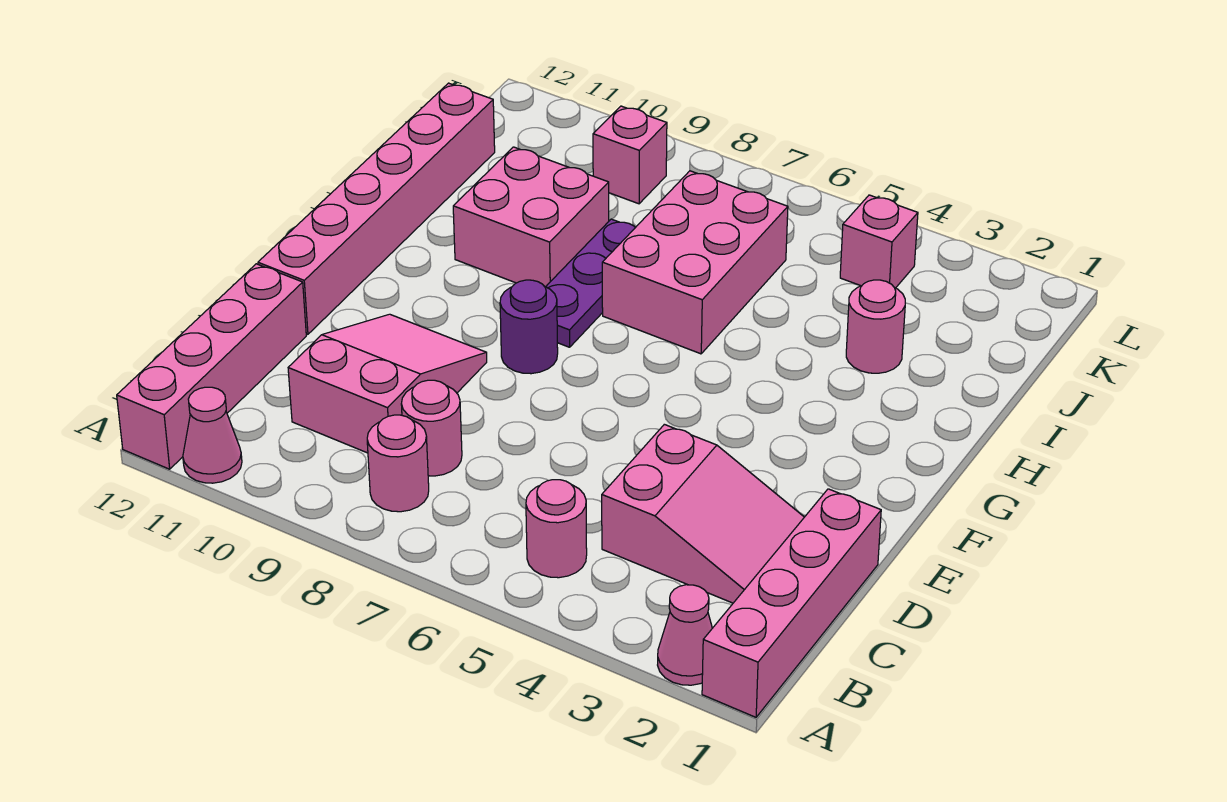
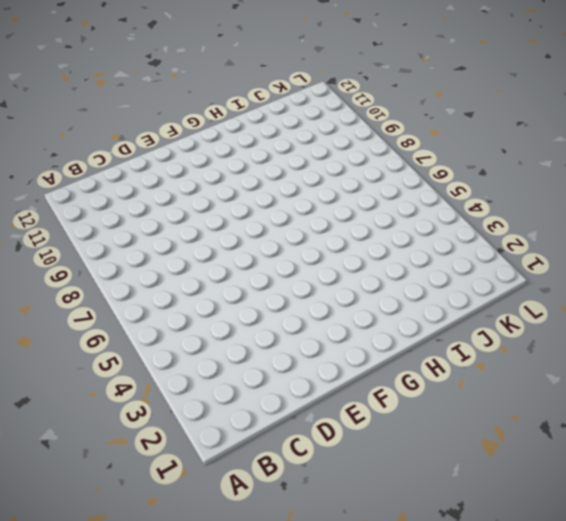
none -> pink brick A1:D1 level 1
none -> pink cone A2 level 1
none -> pink cone A11 level 1

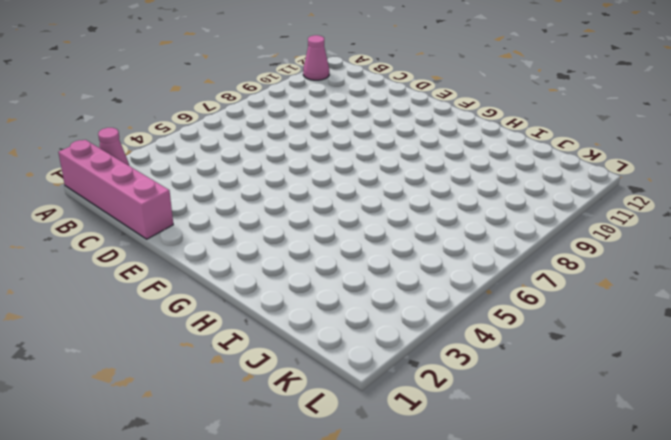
none -> pink brick A12:D12 level 1
none -> pink round brick B5 level 1
none -> pink round brick B8 level 1

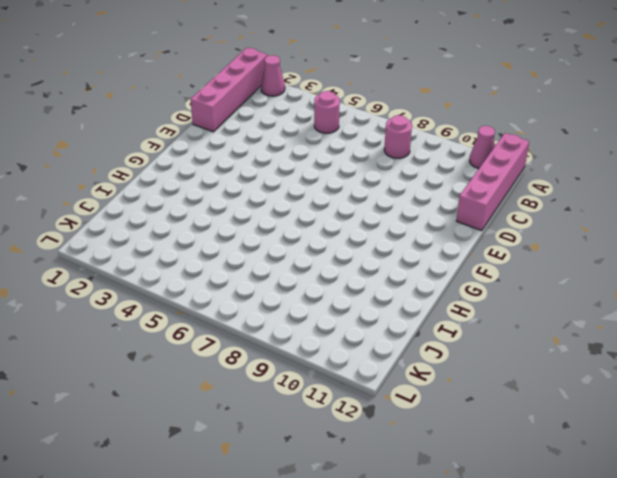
none -> pink slope C2:D4 level 1 top 4
none -> pink round brick C8 level 1
none -> pink slope C9:E10 level 1 top C

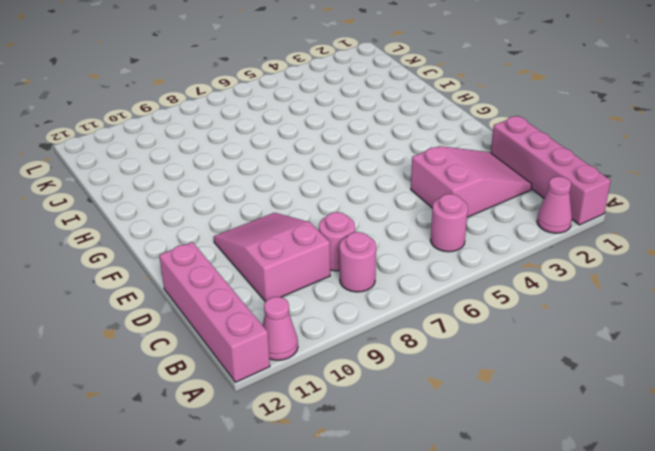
none -> pink brick E12:J12 level 1
none -> purple round brick F8 level 1
none -> purple plate G8:I8 level 1

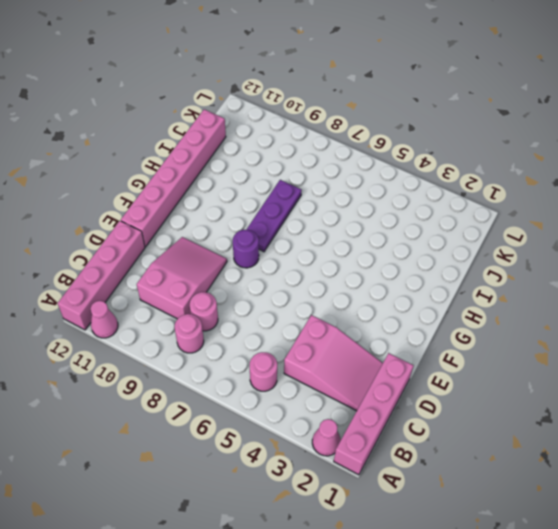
none -> pink brick H6:J7 level 1
none -> pink brick H9:I10 level 1
none -> pink round brick I3 level 1

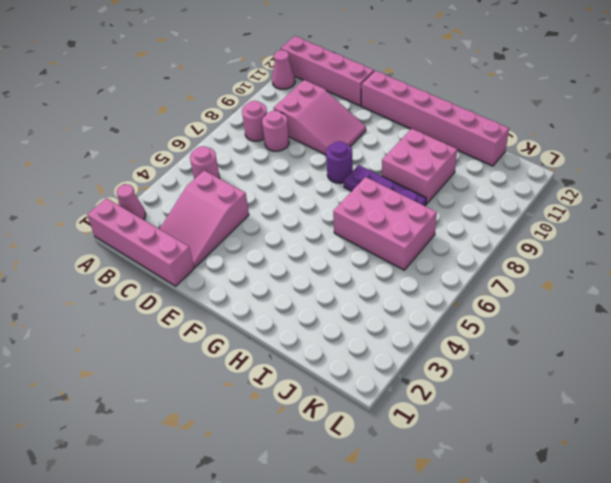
none -> pink round brick I3 level 1
none -> pink brick K4 level 1
none -> pink brick K9 level 1

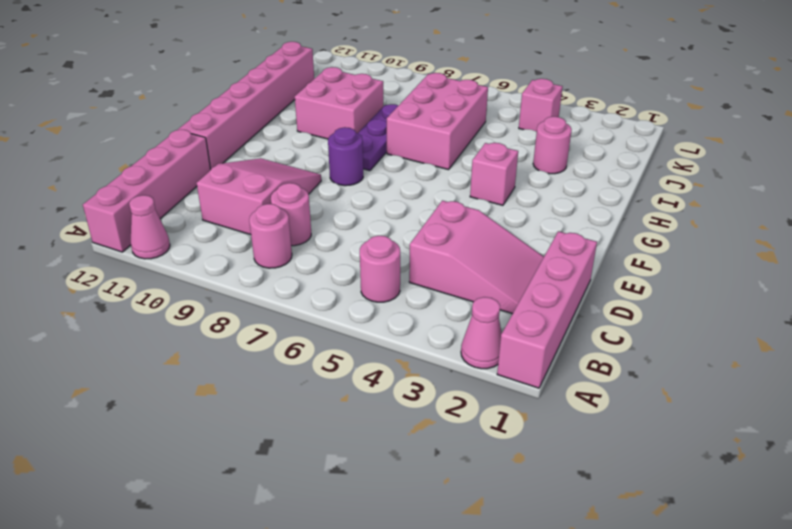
pink brick G4 level 1 -> pink brick K9 level 1

